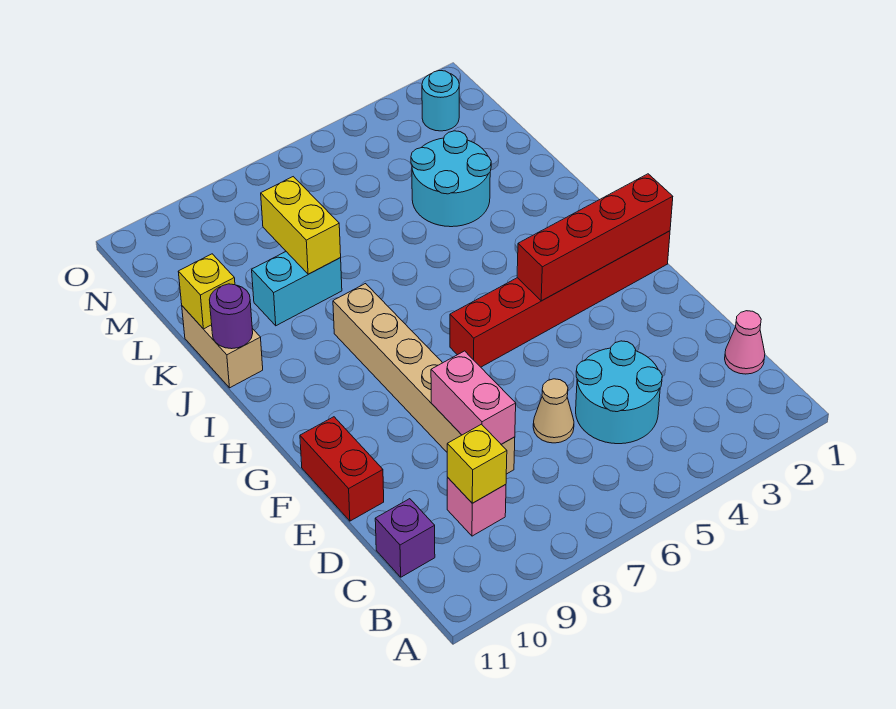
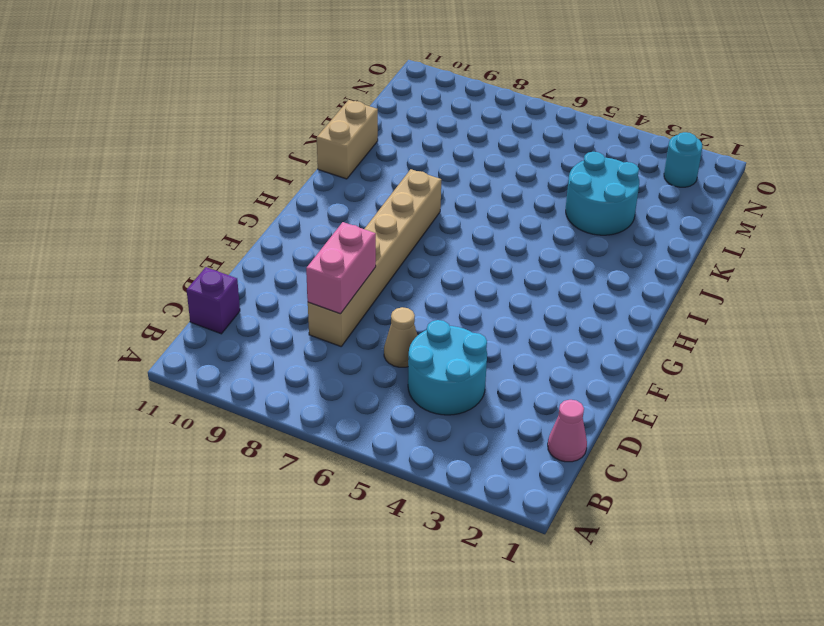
none -> pink brick C9 level 1
none -> red brick E11:F11 level 1
none -> red brick G1:G6 level 1

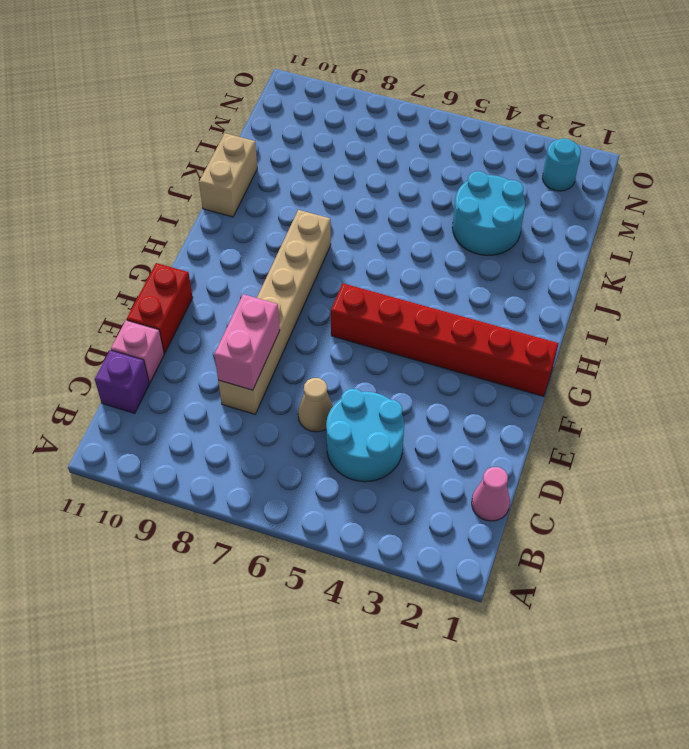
pink brick D11 level 1 -> pink brick C9 level 1
none -> cyan brick K8:K9 level 1
none -> yellow brick C9 level 2
none -> red brick G1:G4 level 2

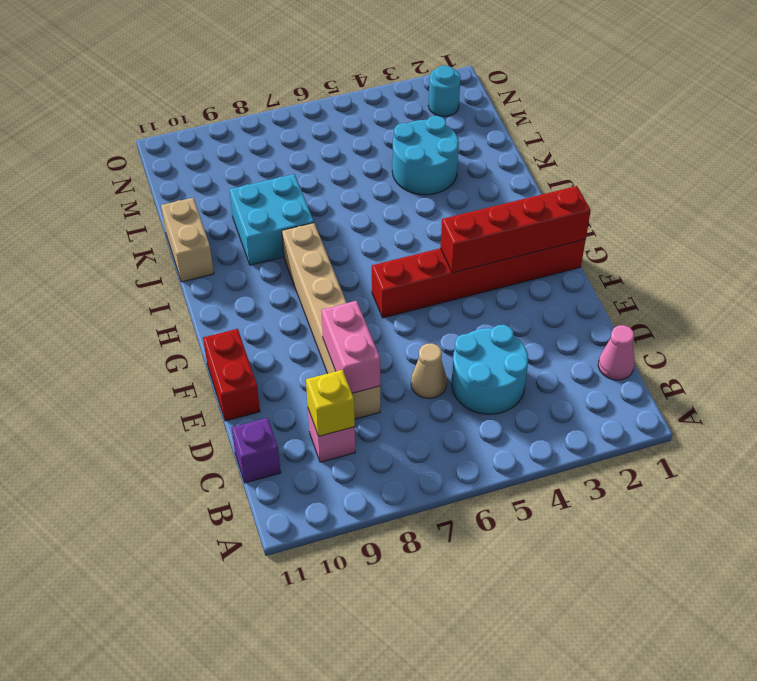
cyan brick J8:K9 level 1 -> cyan brick K8:K9 level 1
none -> purple round brick J11 level 2
none -> yellow brick K8:L8 level 2
none -> yellow brick K11 level 2

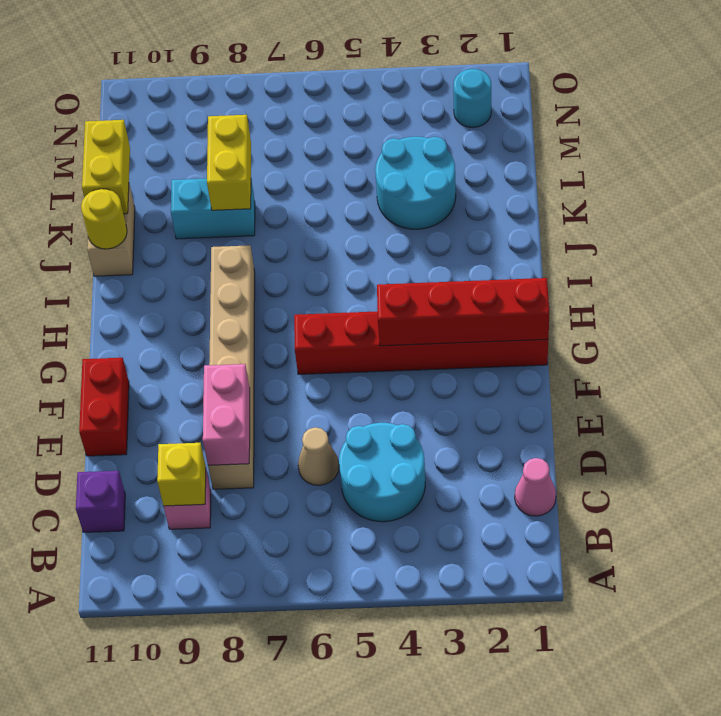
yellow round brick J11 level 2 -> purple round brick J11 level 2
yellow brick K11:L11 level 2 -> yellow brick K11 level 2

